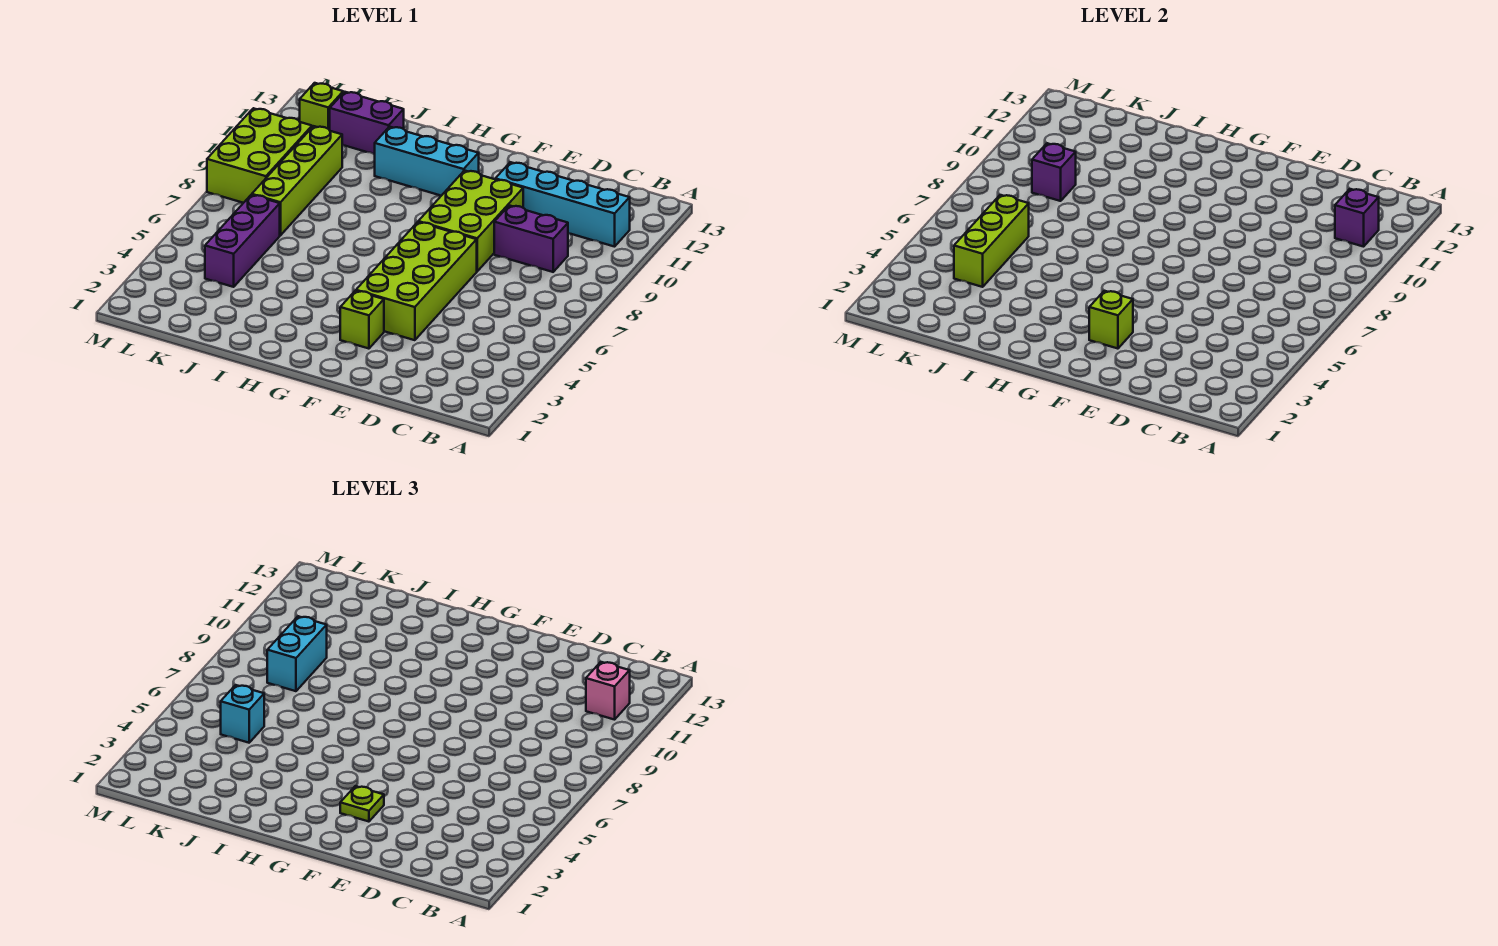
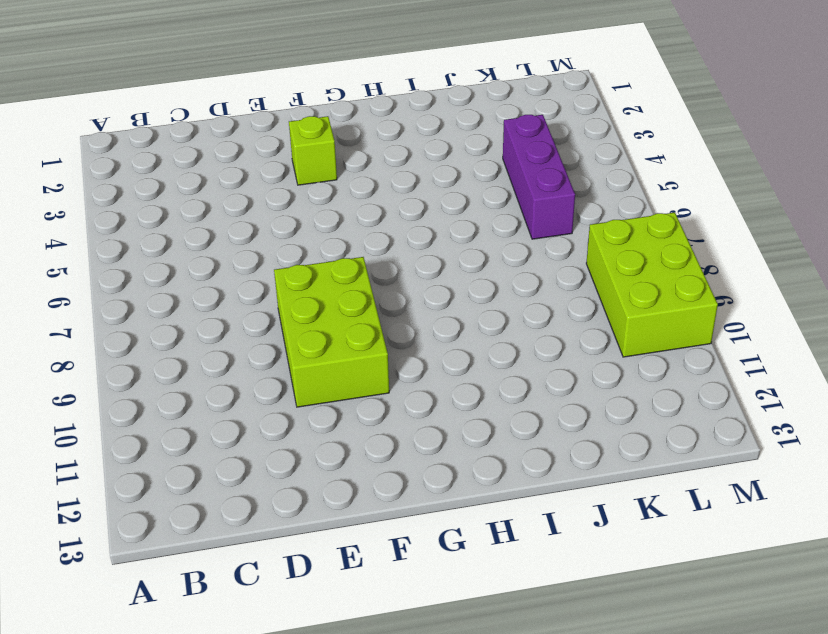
none -> cyan brick B11:E11 level 1
none -> purple brick C9:D9 level 1
none -> lime brick E4:F7 level 1

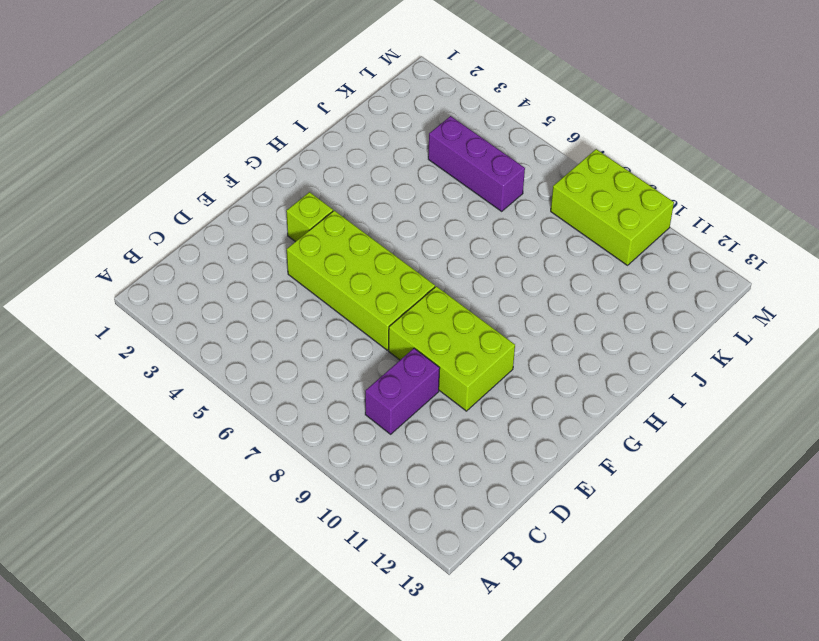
none -> cyan brick B11:E11 level 1
none -> cyan brick G11:I11 level 1
none -> purple brick J12:K12 level 1

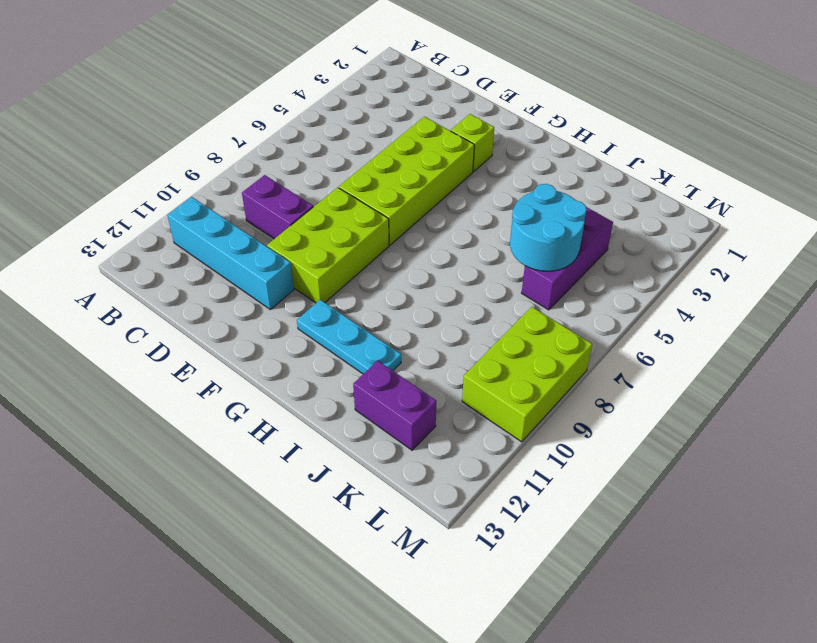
cyan plate G11:I11 level 1 -> cyan brick G11:I11 level 1
cyan round brick J5:K6 level 2 -> lime brick K4:K6 level 2
none -> lime brick K7:K10 level 1
none -> lime brick L12 level 1
none -> purple brick B11 level 2

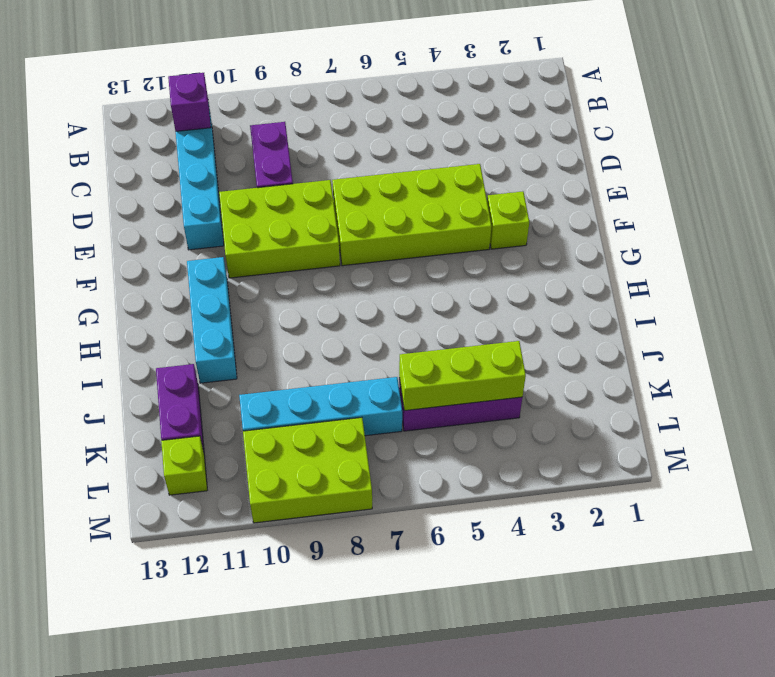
cyan brick K7:K10 level 1 -> lime brick K7:K10 level 1
none -> lime brick F3 level 2
none -> purple brick K9 level 2
none -> pink brick B11 level 3

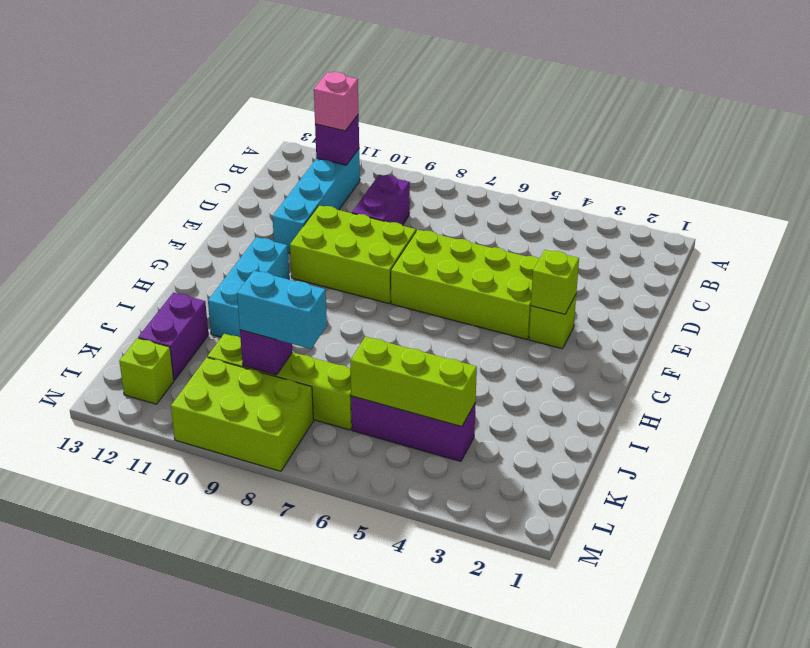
none -> lime plate F3 level 3
none -> cyan brick K5 level 3

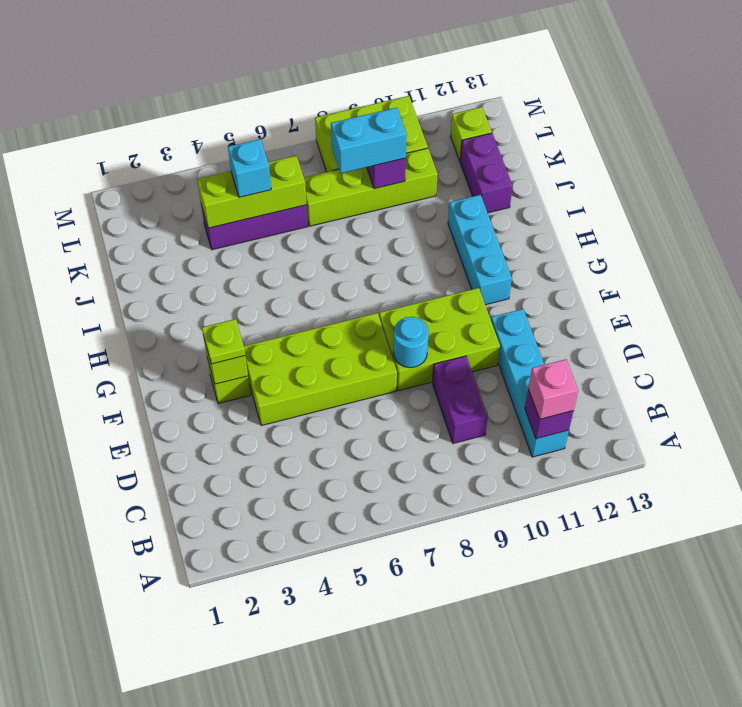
cyan round brick E8 level 2 -> none

